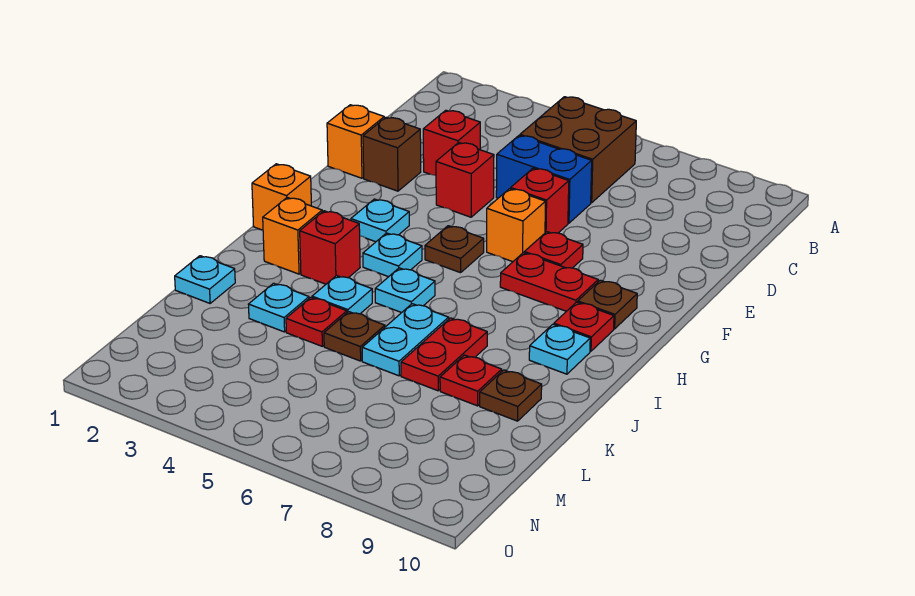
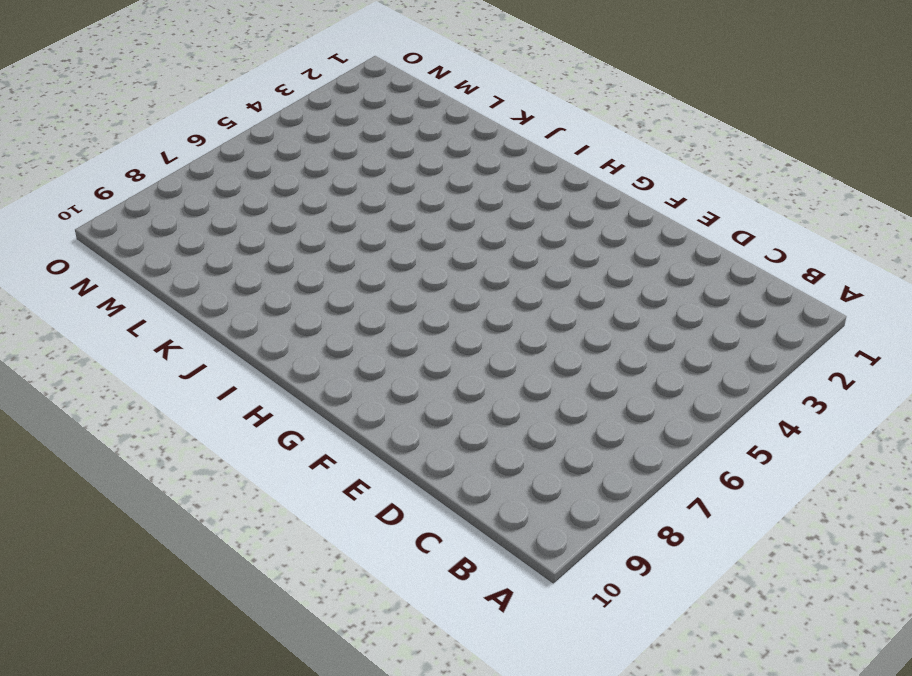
none -> brown brick B5:C6 level 1
none -> red brick D3 level 1
none -> blue brick D5:D6 level 1

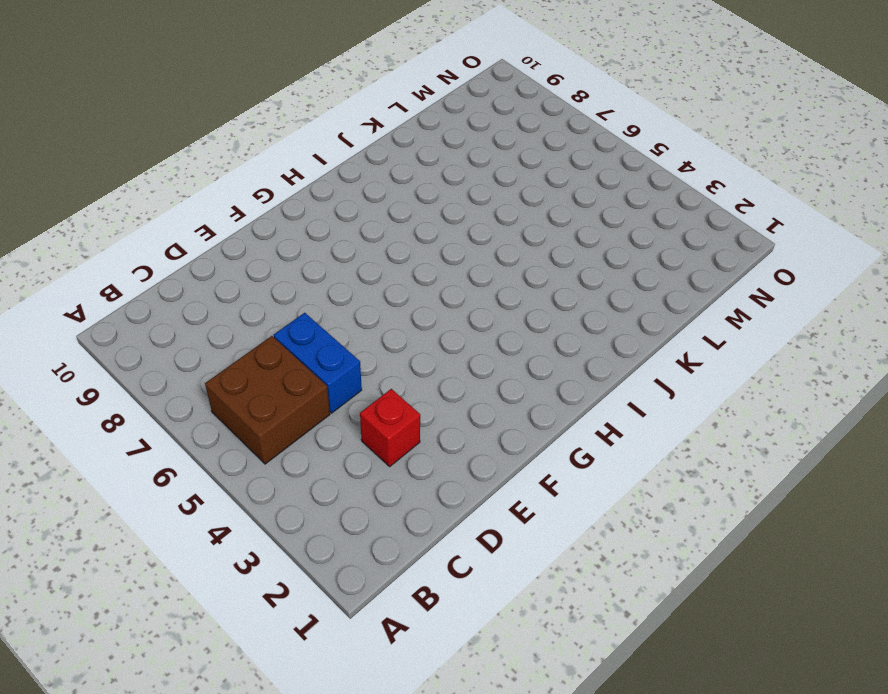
none -> orange brick E1 level 1
none -> brown brick E2 level 1
none -> red brick E4 level 1

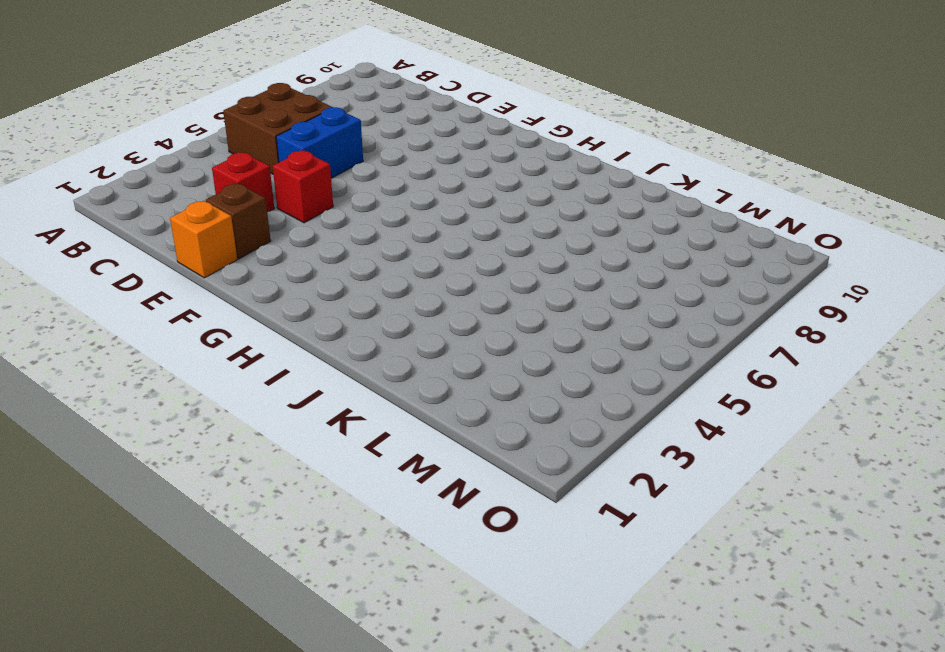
none -> red brick E6 level 1
none -> orange brick F6 level 1
none -> red plate F7 level 1

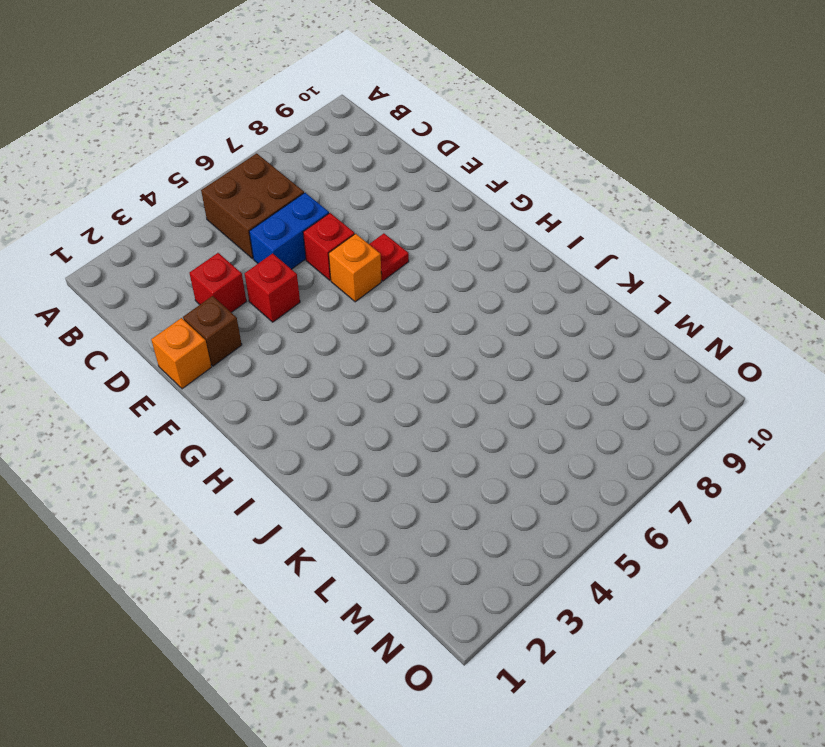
none -> cyan plate G3 level 1
none -> brown plate G5 level 1
none -> red plate G7:G8 level 1

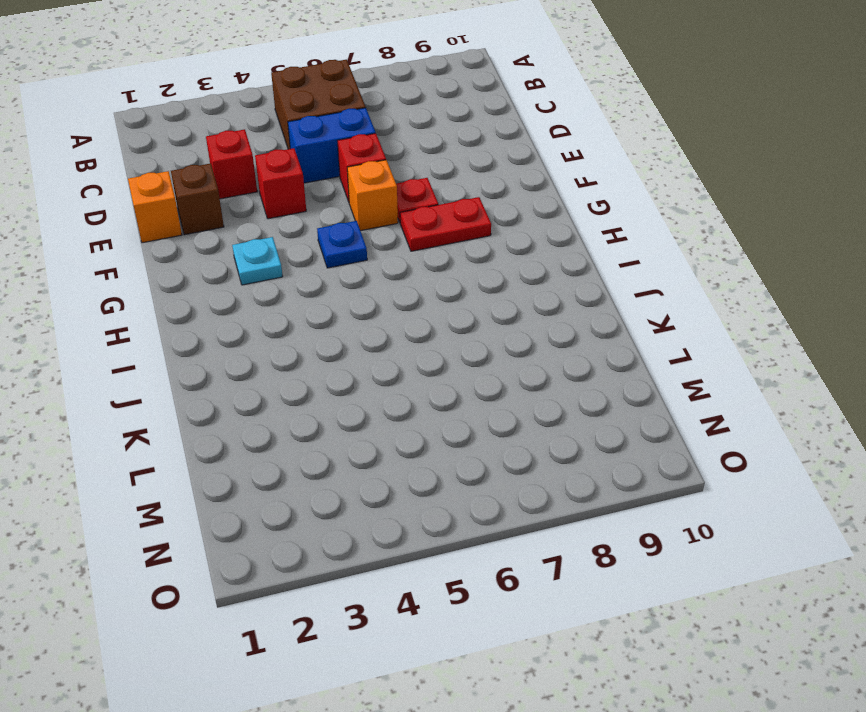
blue plate G5 level 1 -> brown plate G5 level 1
none -> brown plate G9 level 1
none -> orange brick H1 level 1
none -> cyan plate H4 level 1

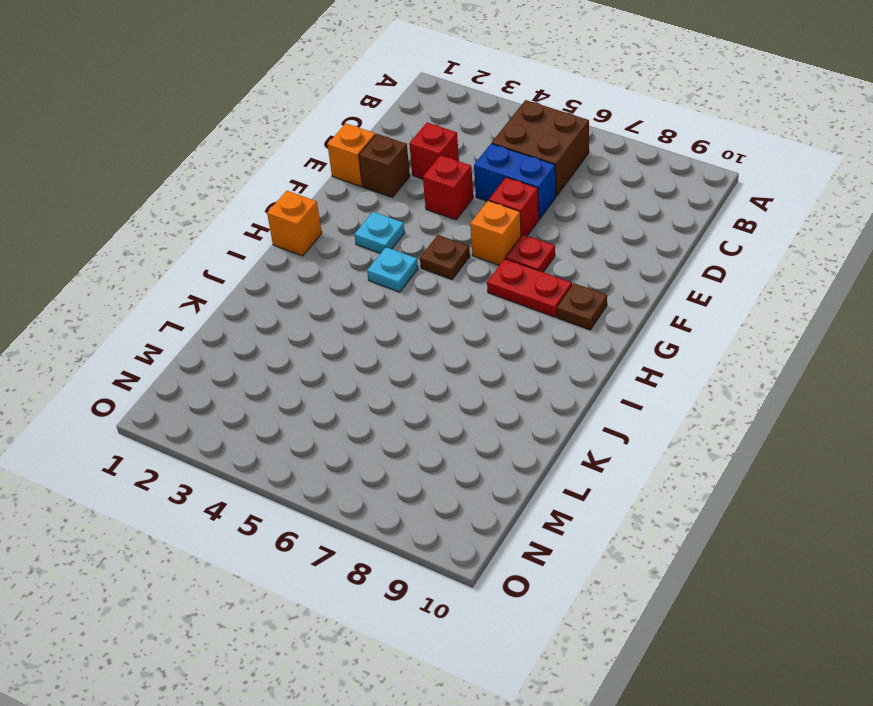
none -> red plate H9 level 1
none -> orange brick I2 level 1
none -> red brick I3 level 1

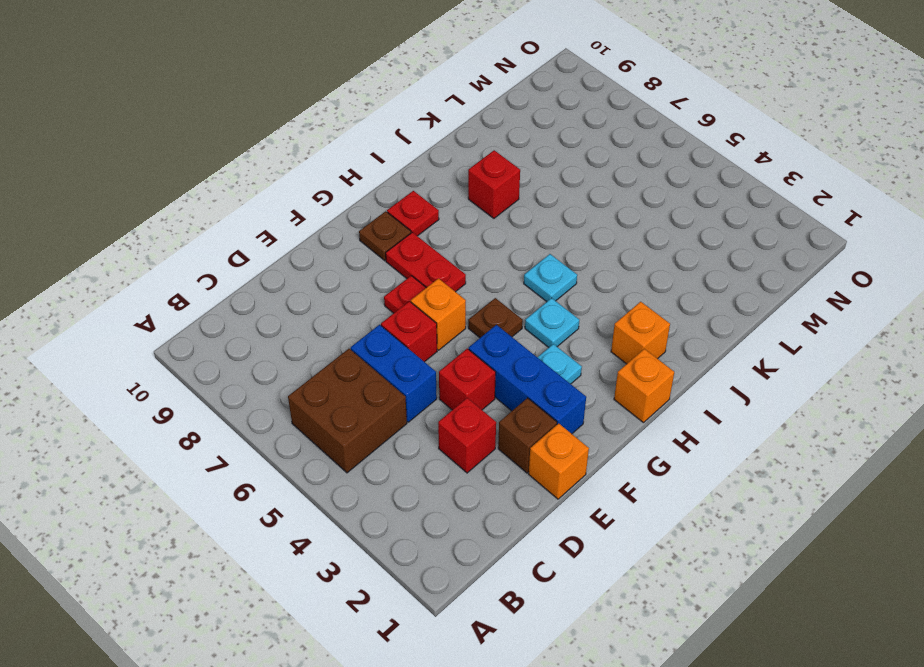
blue brick F2:F4 level 1 -> none
red brick J8 level 1 -> red brick I3 level 1
none -> cyan plate I9 level 1
none -> cyan plate J4 level 1
none -> cyan plate J6:K6 level 1

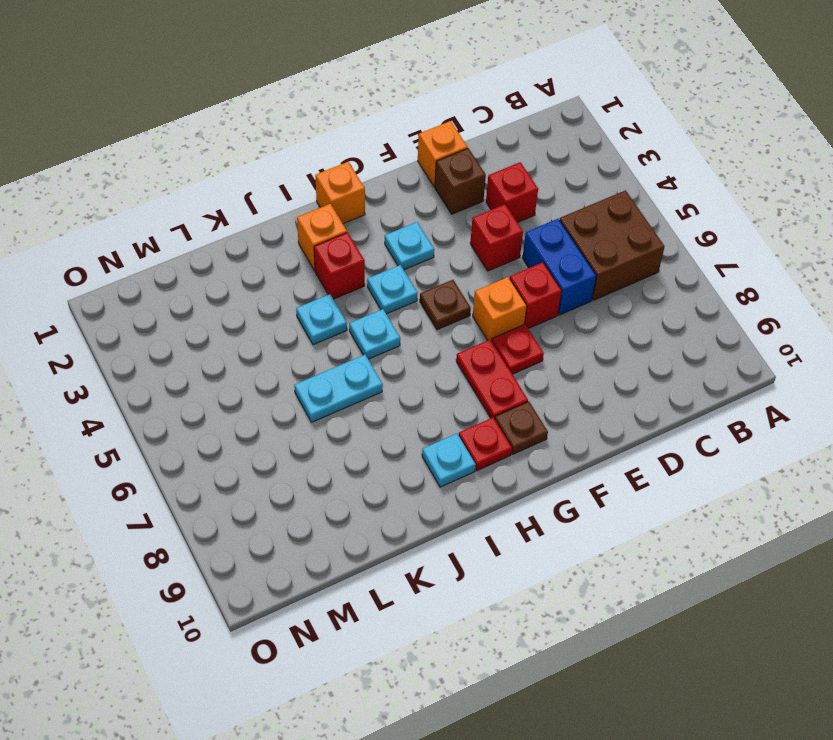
none -> red plate J7:K7 level 1
none -> cyan plate K1 level 1
none -> cyan plate K3 level 1

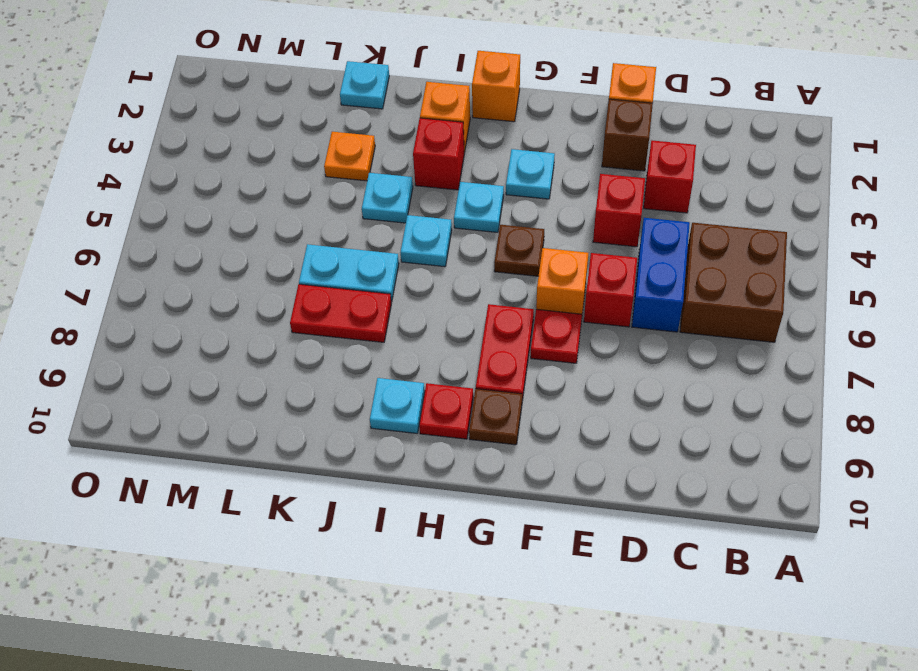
orange plate K3 level 1 -> cyan plate K3 level 1
none -> red plate K4 level 1
none -> brown plate K5 level 1
none -> red plate K8 level 1

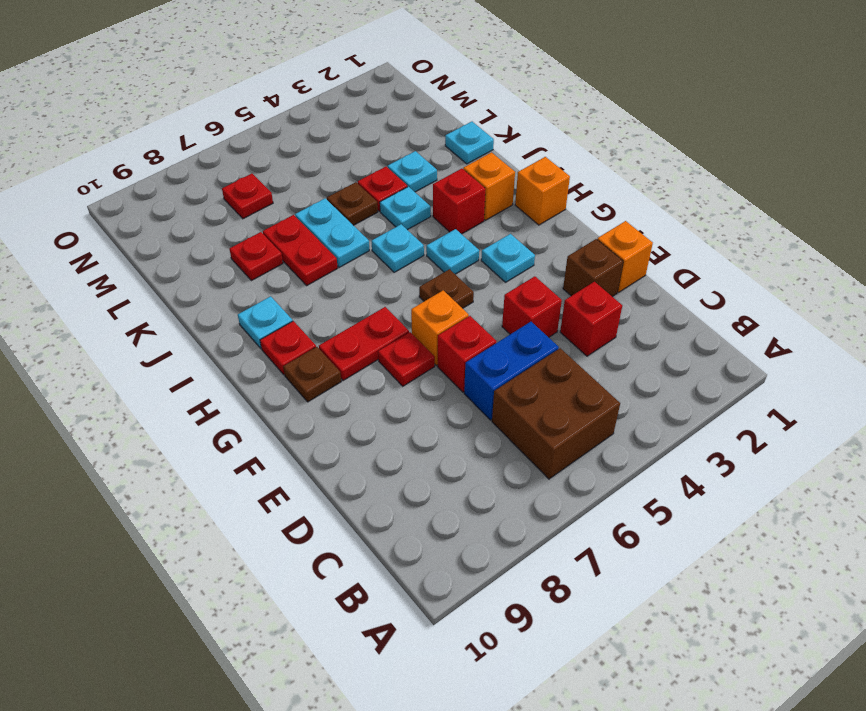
red plate M7 level 1 -> none
none -> brown plate K9 level 1

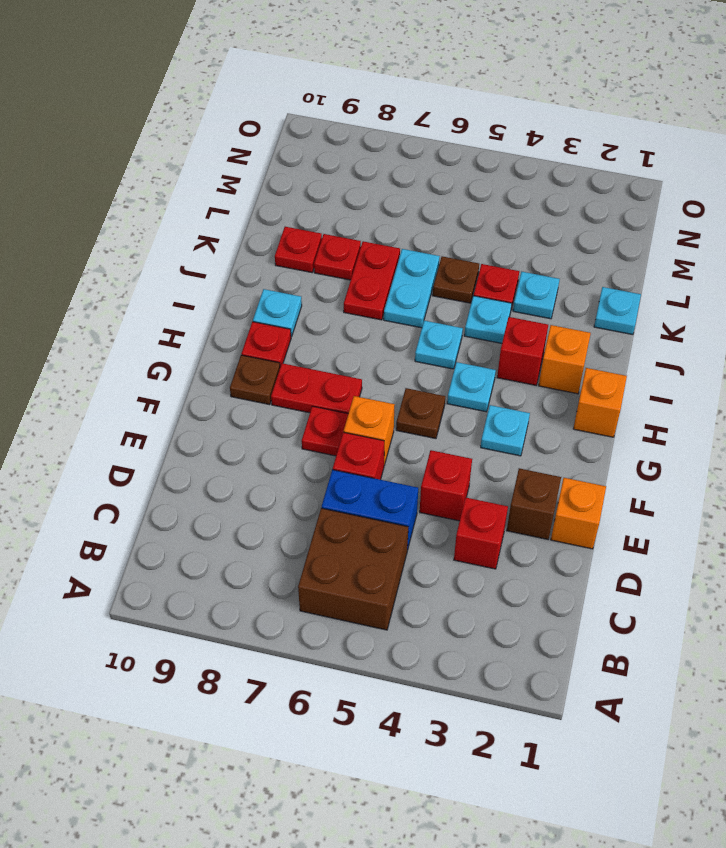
red plate K9 level 1 -> brown plate K9 level 1

